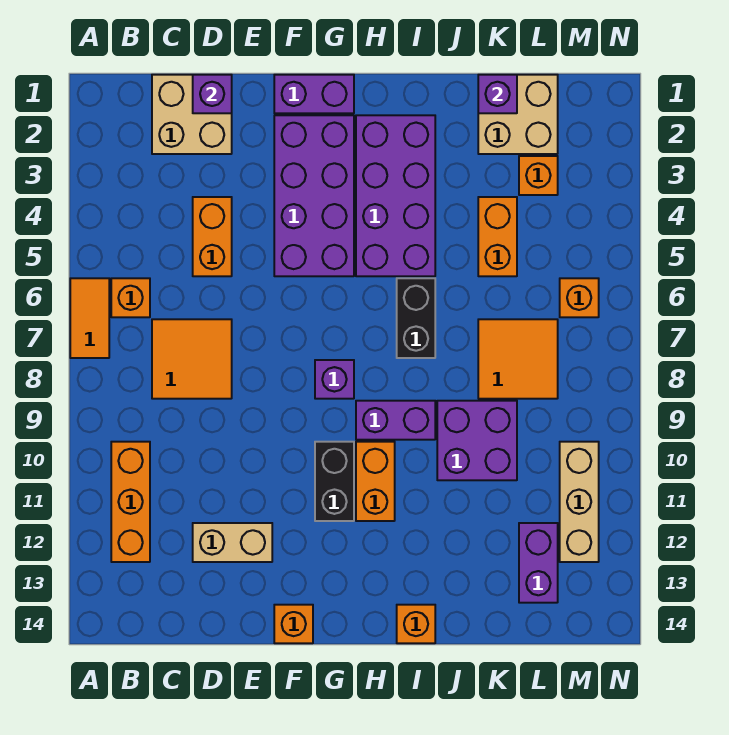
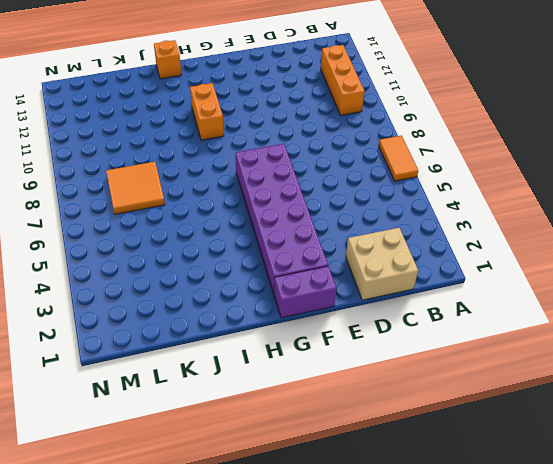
purple brick F2:G7 level 1 -> purple brick F2:G5 level 1
none -> orange brick B6 level 1
none -> orange tile C7:D8 level 1
none -> orange brick D4:D5 level 1

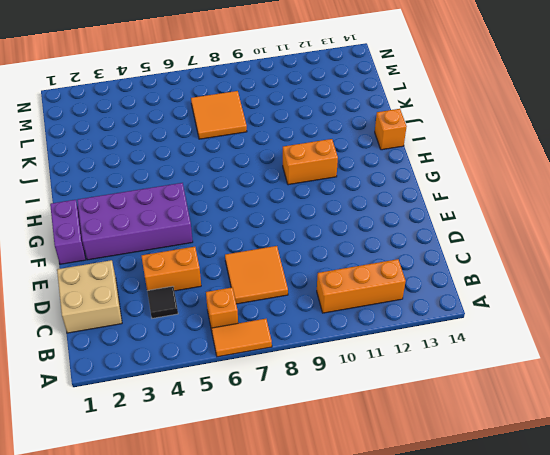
black tile C4 level 1 -> none
none -> tan brick D12:E12 level 1
none -> orange brick F14 level 1
none -> purple brick G8 level 1

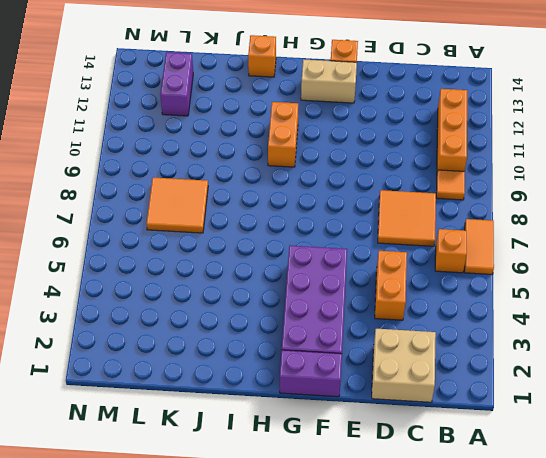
orange tile B9 level 1 -> none
tan brick F13:G13 level 1 -> tan brick D12:E12 level 1
none -> purple brick G8 level 1
none -> black brick G10:G11 level 1
none -> purple brick H2:I5 level 1

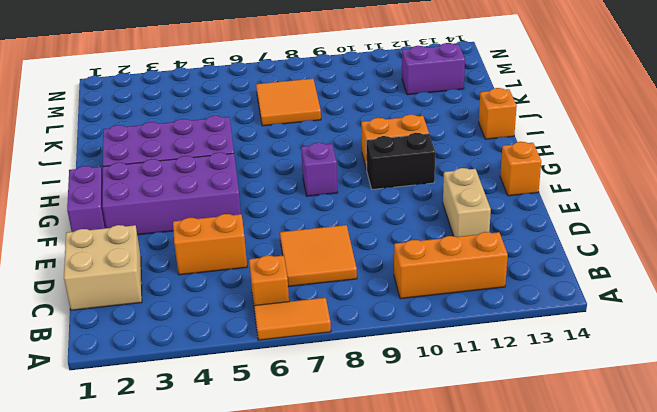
none -> purple brick H9:I9 level 1
none -> black brick I6:I7 level 1
none -> purple brick J9:K10 level 1

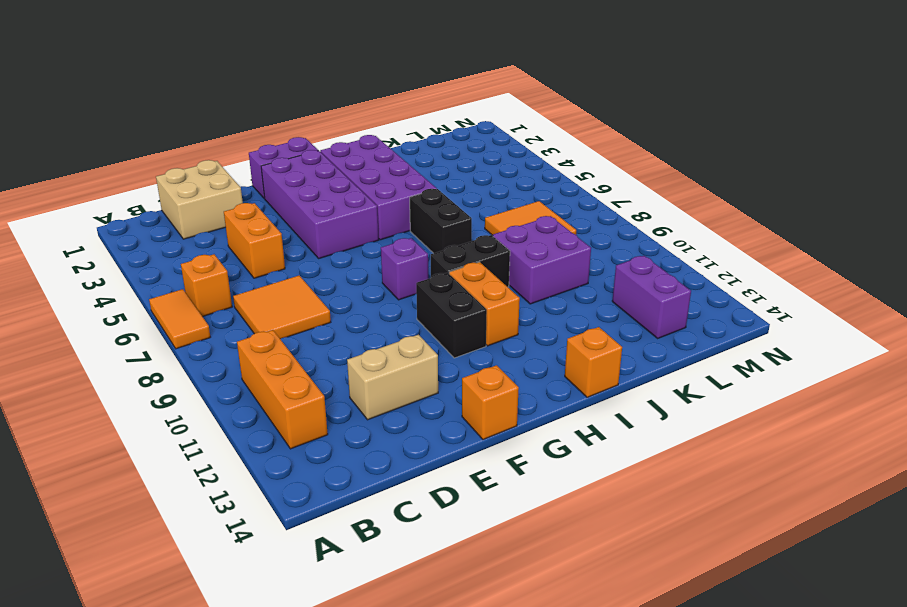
black brick H9:I9 level 1 -> purple brick H9:I9 level 1
none -> tan brick K1:L2 level 1
none -> orange brick K4:K5 level 1
none -> orange brick L3 level 1

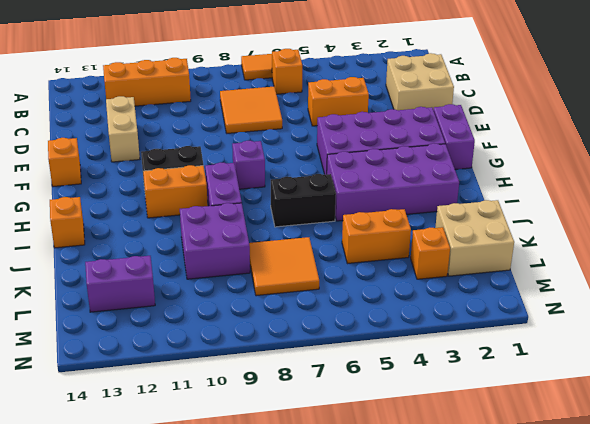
none -> orange brick M6 level 1
none -> tan brick M10:M12 level 1
none -> purple brick D1 level 2

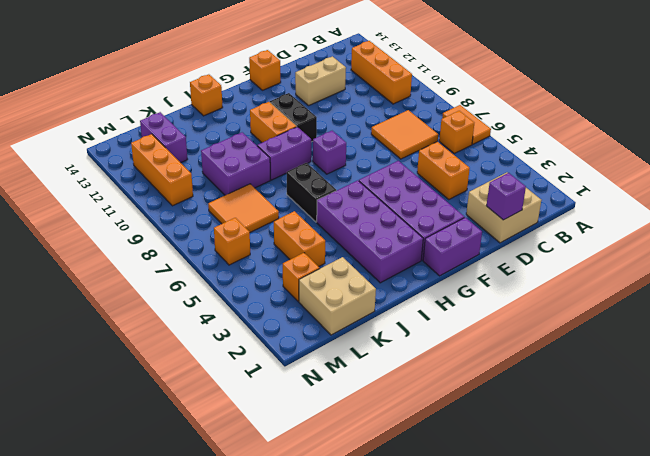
orange brick M10:M12 level 1 -> tan brick M10:M12 level 1
none -> purple brick K1 level 2

